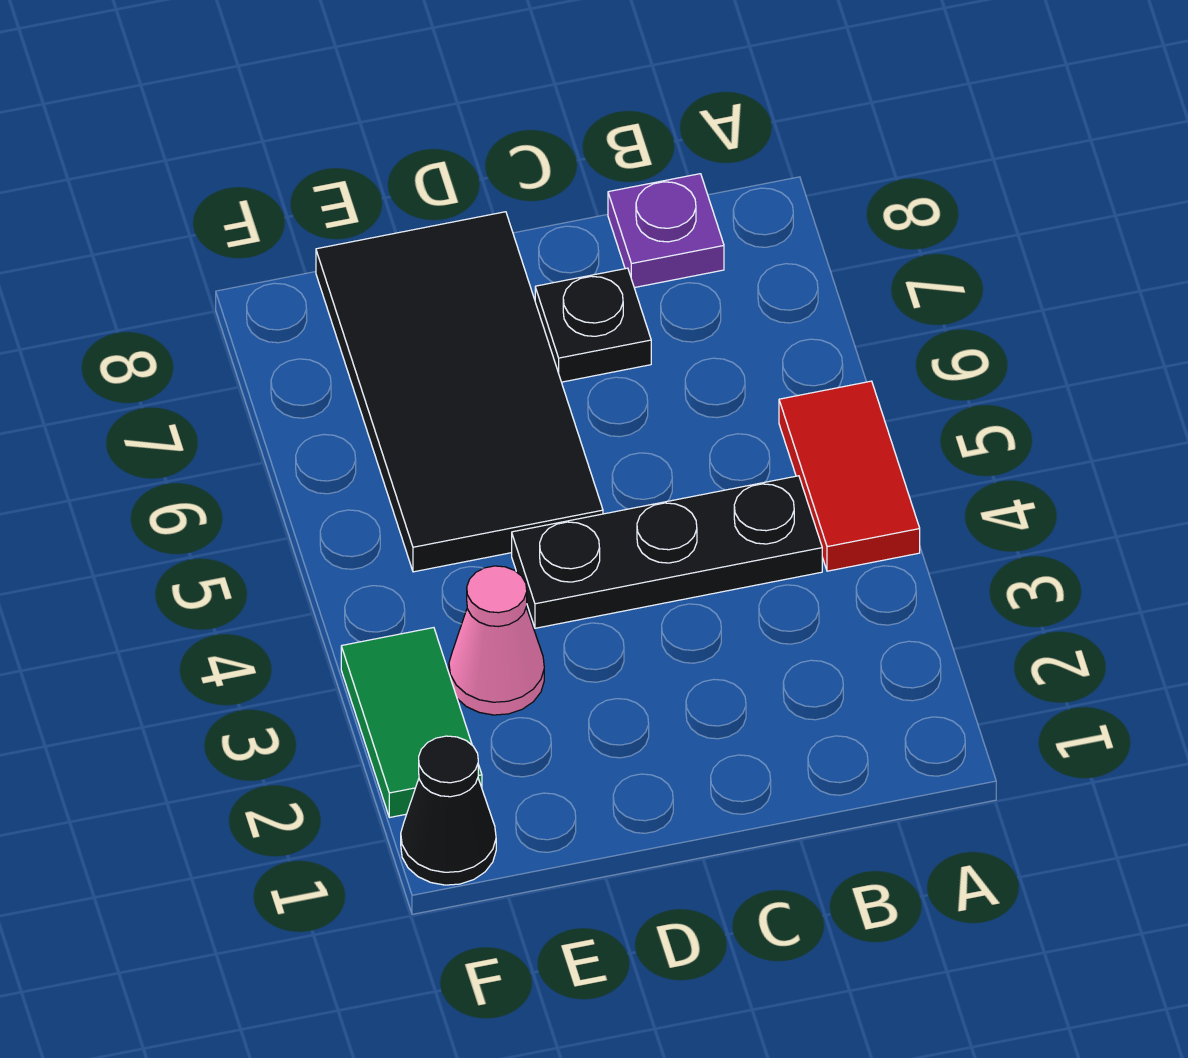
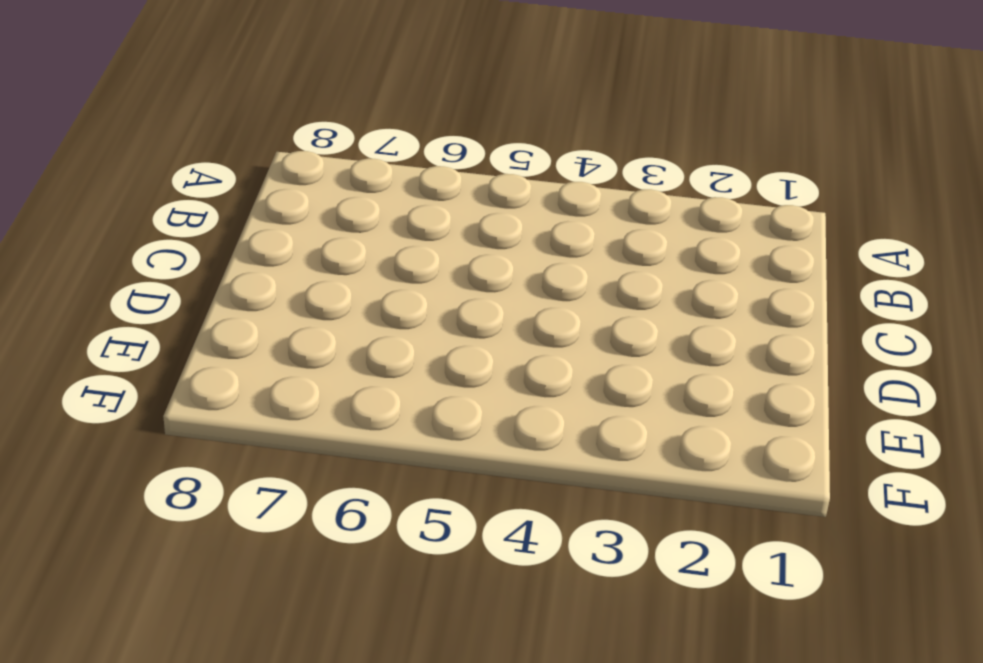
none -> red tile A4:A5 level 1
none -> black plate B4:D4 level 1

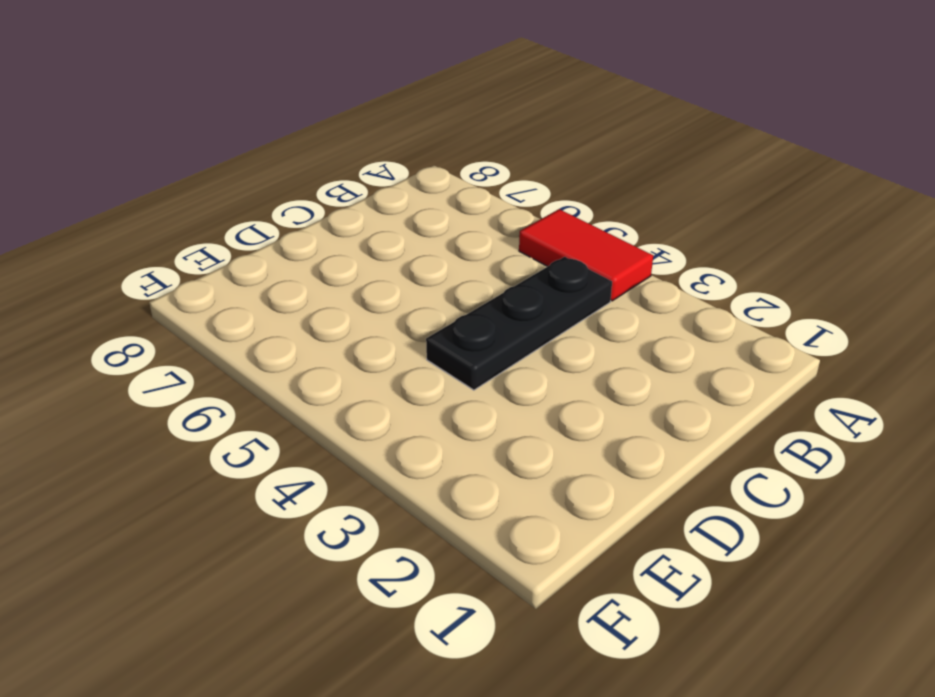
none -> purple plate B8 level 1
none -> black plate C7 level 1

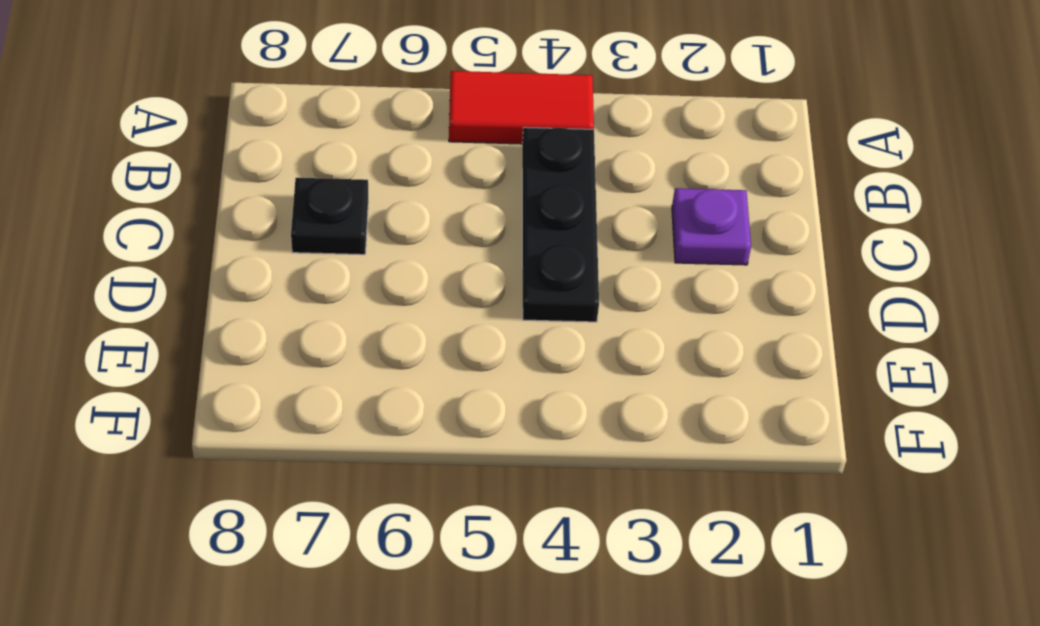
purple plate C2 level 1 -> purple plate B8 level 1
none -> black tile D5:E8 level 1
none -> pink cone E3 level 1

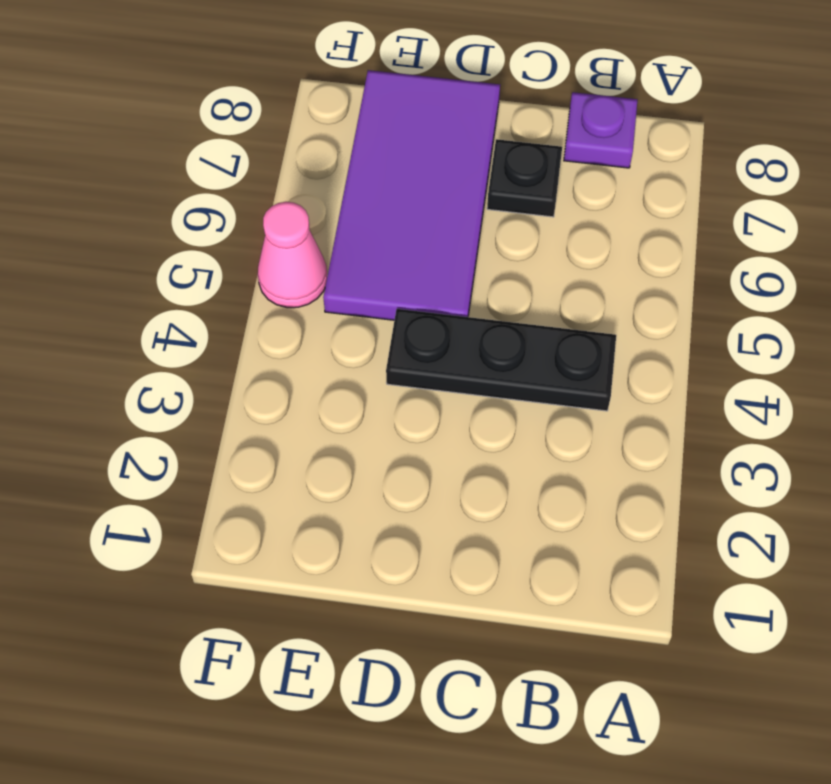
purple tile D5:E8 level 1 -> black tile D5:E8 level 1
pink cone F5 level 1 -> pink cone E3 level 1
none -> red tile A4:A5 level 1
none -> black cone F1 level 1

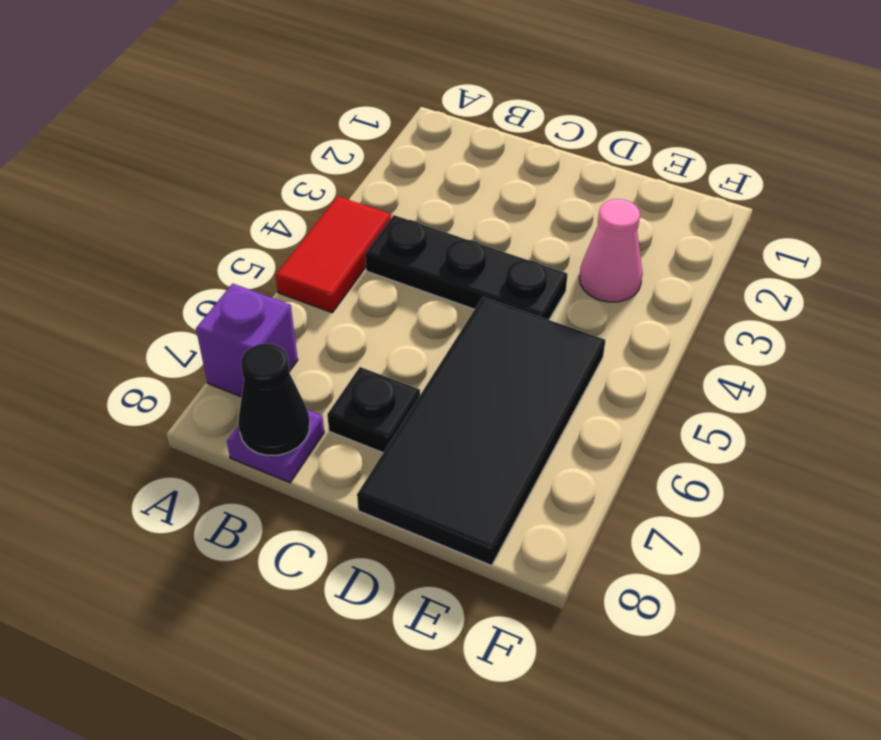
purple brick A7 level 1 -> none
black cone B8 level 2 -> black cone F1 level 1
none -> green tile F2:F3 level 1

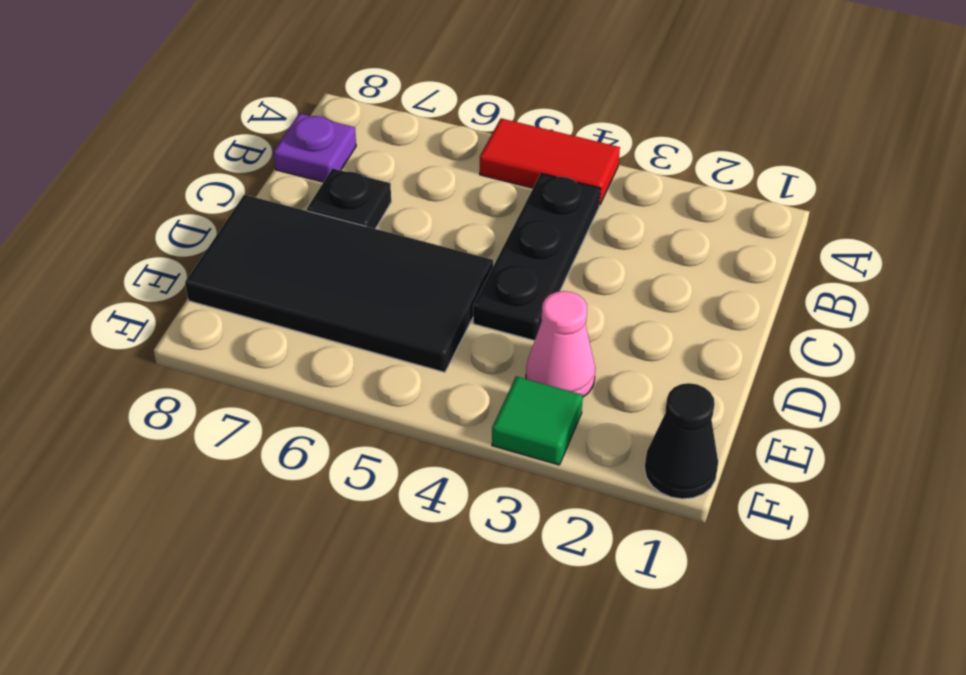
green tile F3 level 1 -> green tile F2:F3 level 1

